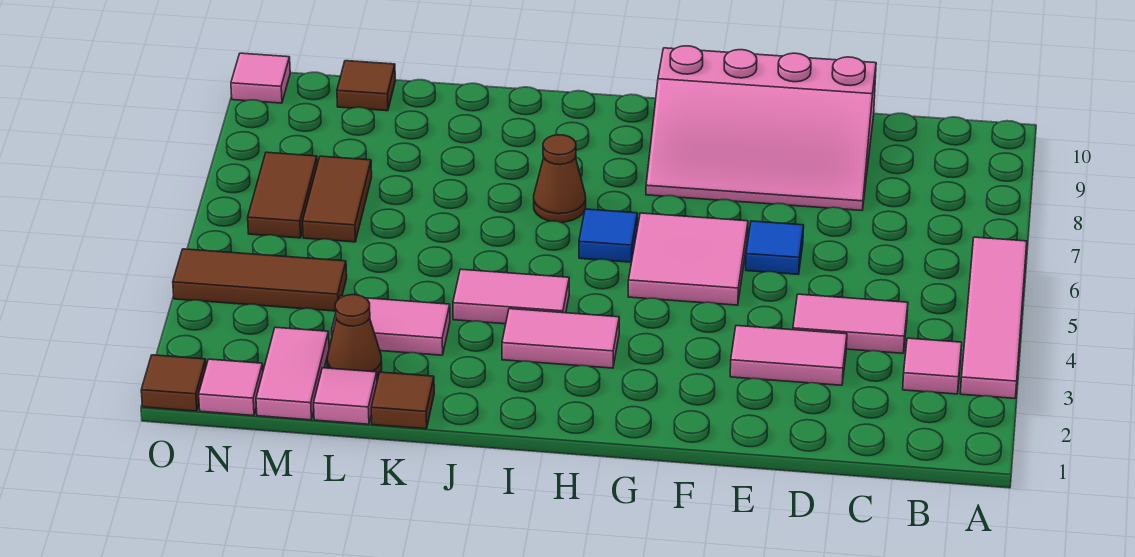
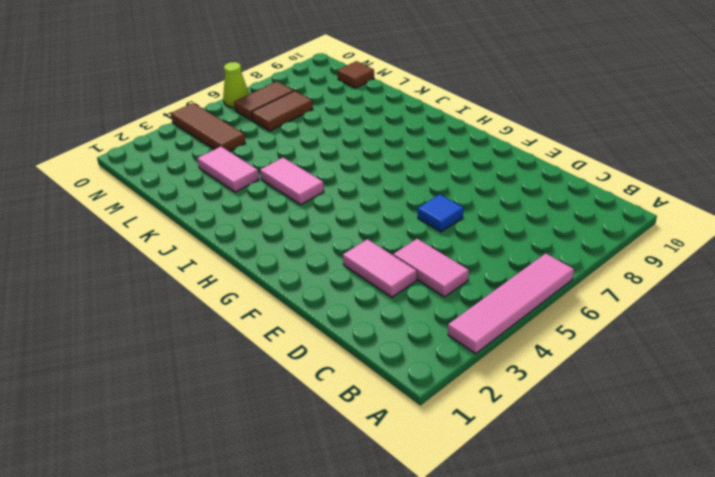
lime cone O6 level 1 -> none
none -> pink tile B3 level 1
none -> pink slope D8:G10 level 1 top 10
none -> pink tile F5:G6 level 1

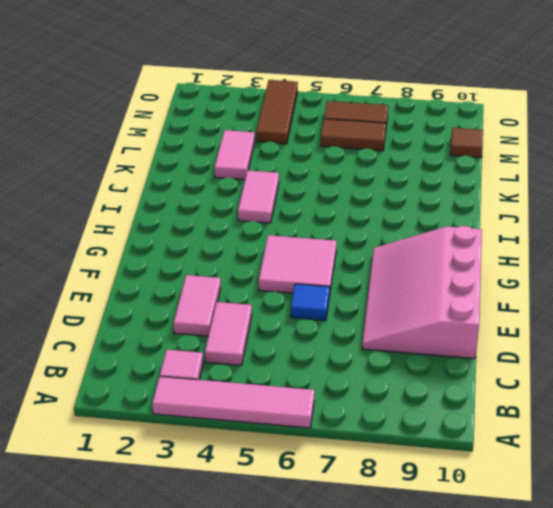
none -> pink tile H3:I3 level 1
none -> blue tile H6 level 1
none -> brown cone I7 level 1

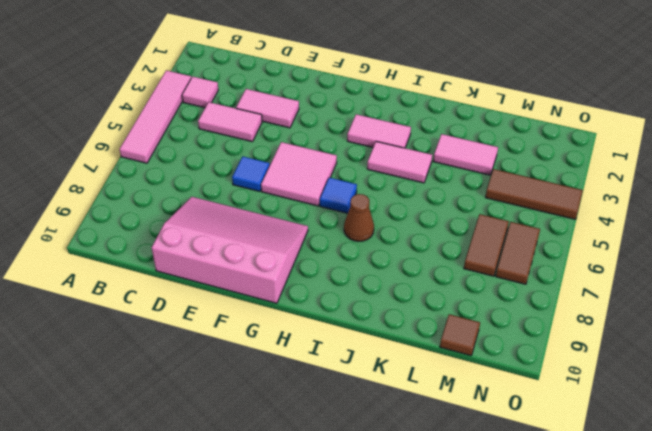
none -> brown tile K1 level 1
none -> pink tile L1 level 1
none -> brown cone L2 level 1

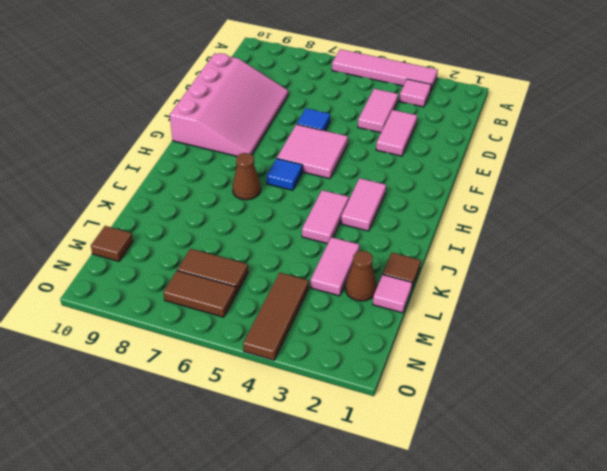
none -> pink tile M1:M2 level 1
none -> pink tile N1 level 1
none -> brown tile O1 level 1

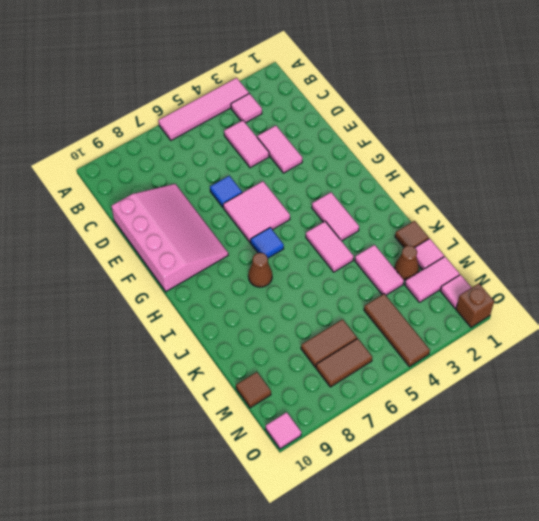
brown brick O1 level 1 -> brown tile O1 level 1

